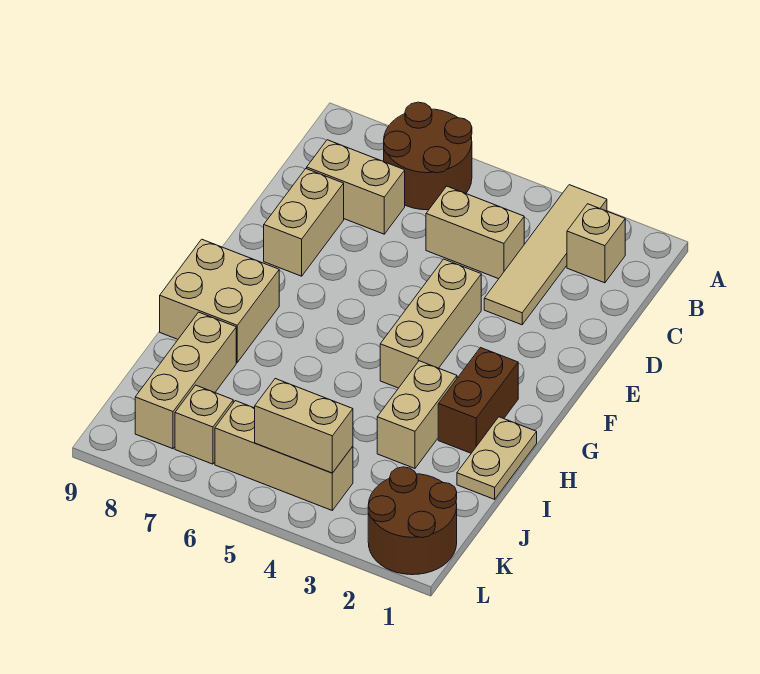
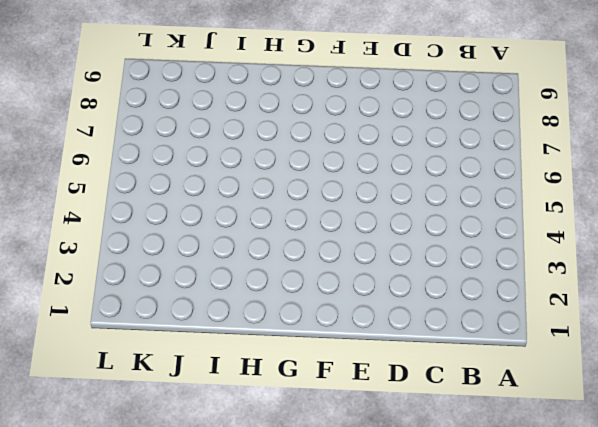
none -> tan tile A3:D3 level 1
none -> brown round brick A6:B7 level 1
none -> tan brick B2 level 1

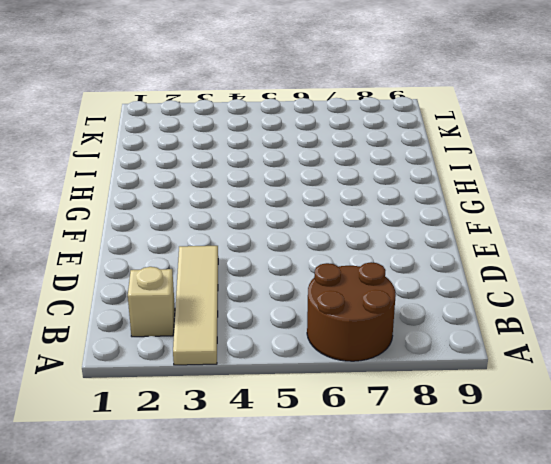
none -> tan brick C4:C5 level 1
none -> tan brick C7:C8 level 1
none -> tan brick D8:E8 level 1

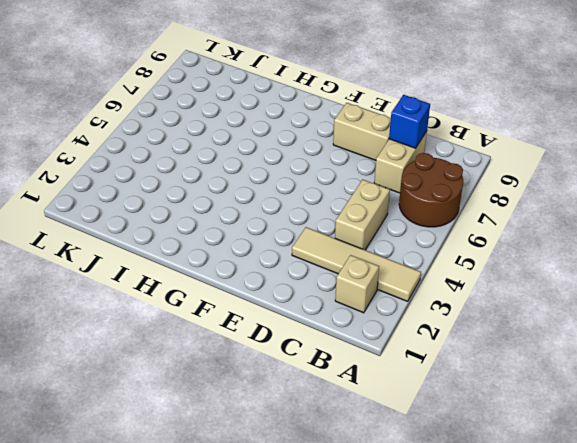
blue brick C8 level 2 -> none
none -> tan brick E4:G4 level 1
none -> brown brick G2:H2 level 1
none -> tan brick G8:H9 level 1

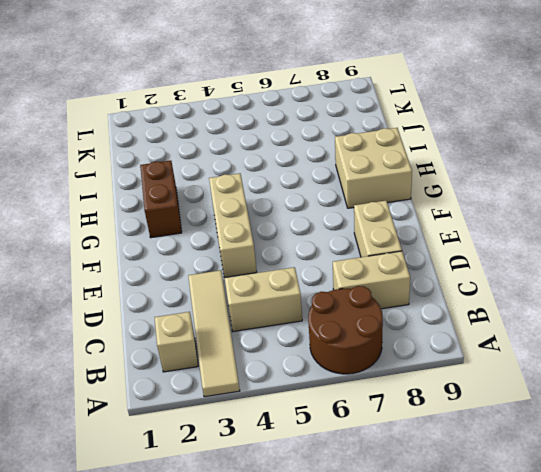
none -> tan plate H1:I1 level 1
none -> tan brick H3:I3 level 1
none -> tan brick I8:K8 level 1

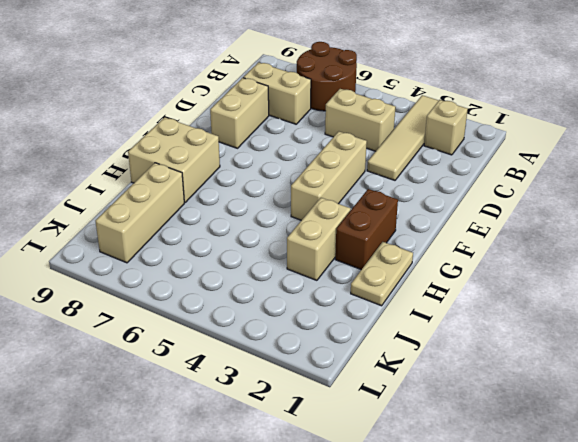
none -> brown round brick K1:L2 level 1
none -> tan brick K4:K6 level 1
none -> tan brick K7 level 1

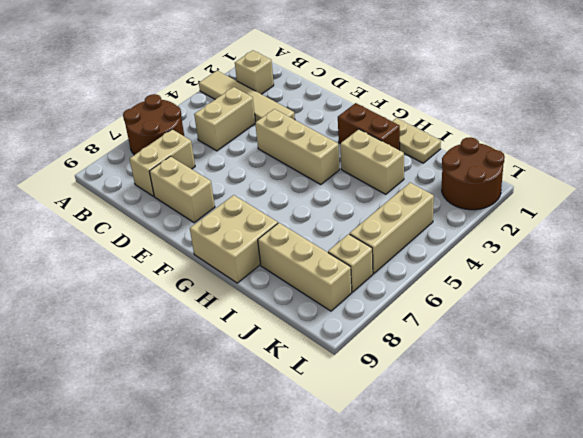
none -> tan brick K4:K5 level 2

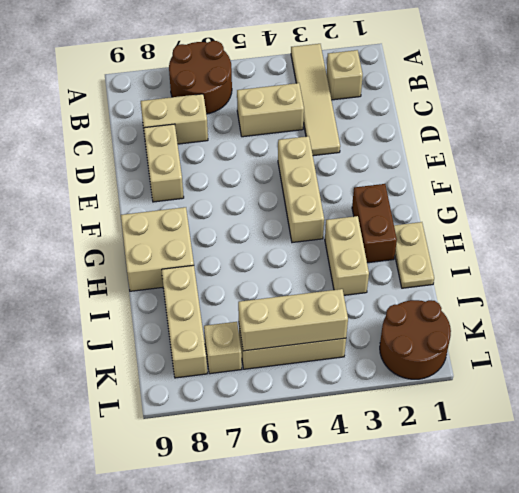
tan brick K4:K6 level 2 -> tan brick K4:K5 level 2

